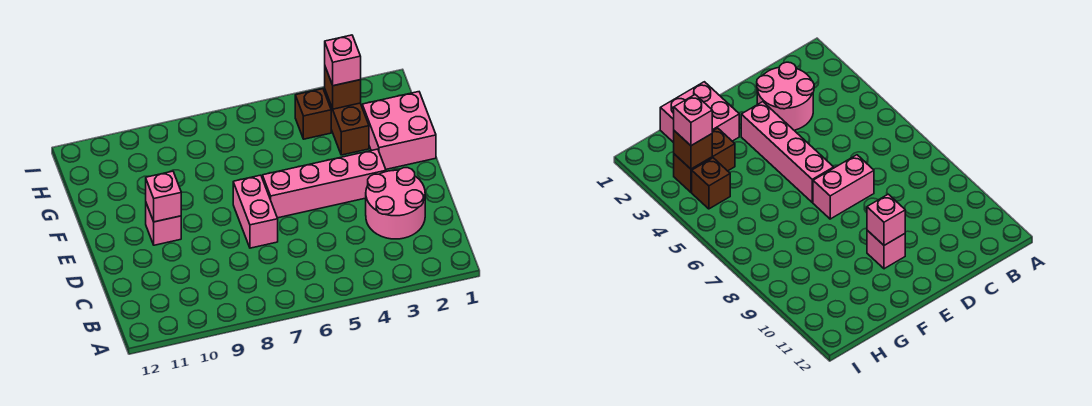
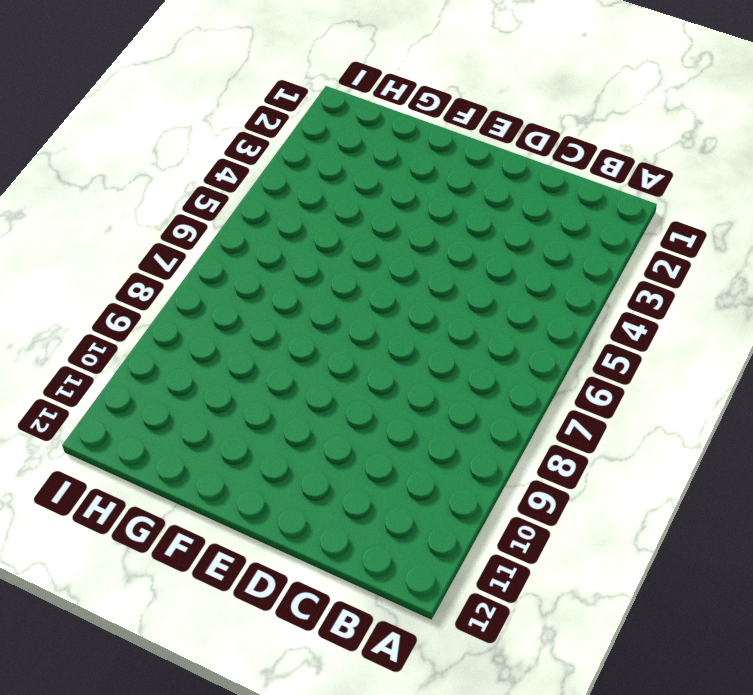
none -> pink round brick C2:D3 level 1
none -> pink brick D7:E7 level 1

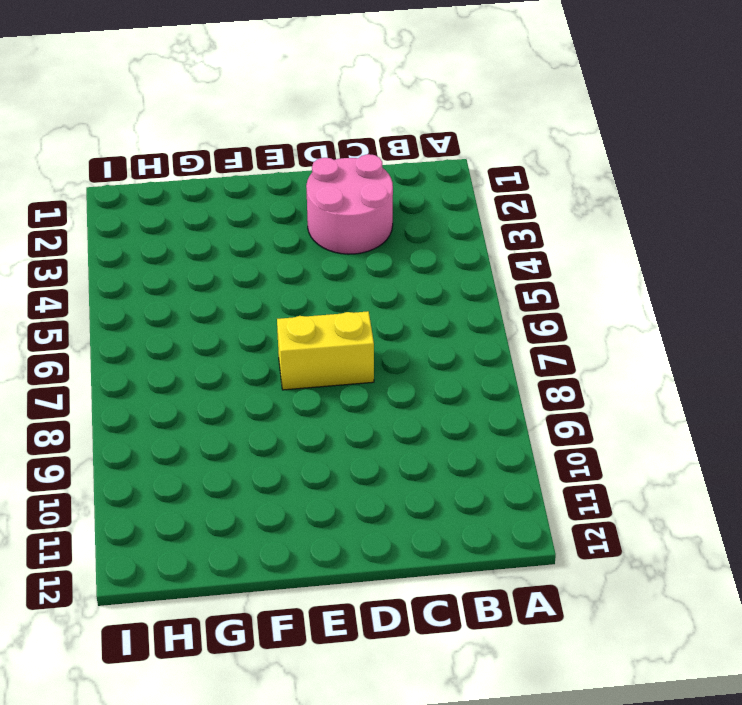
yellow brick D7:E7 level 1 -> pink brick D7:E7 level 1
none -> pink brick E3:E6 level 1
none -> pink brick E10 level 1

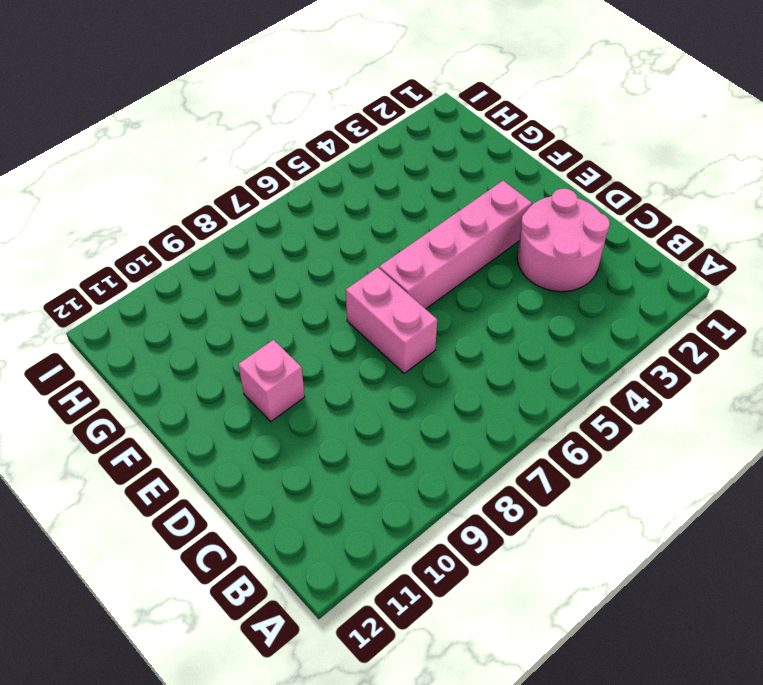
none -> pink brick F1:G2 level 1
none -> brown brick G3:H3 level 1

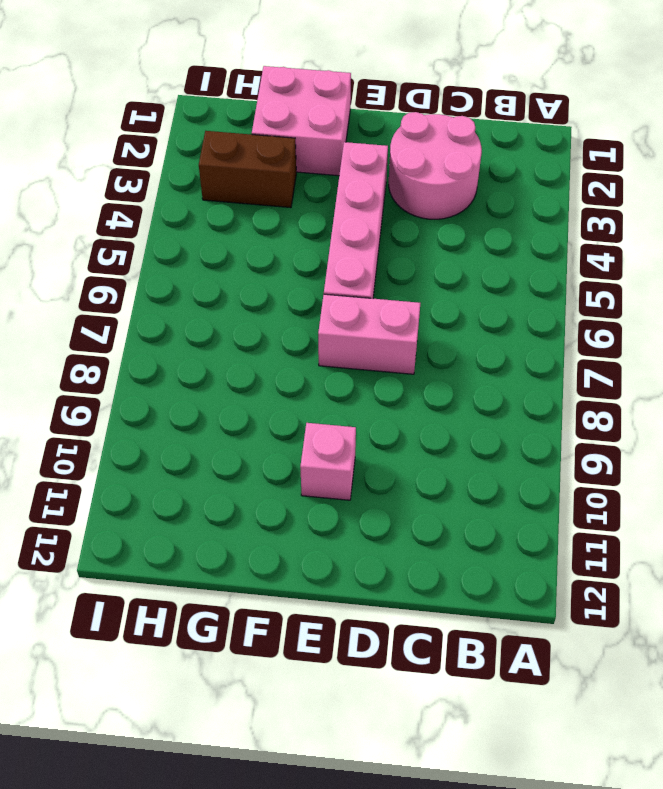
none -> brown brick H4 level 1
none -> pink brick E10 level 2

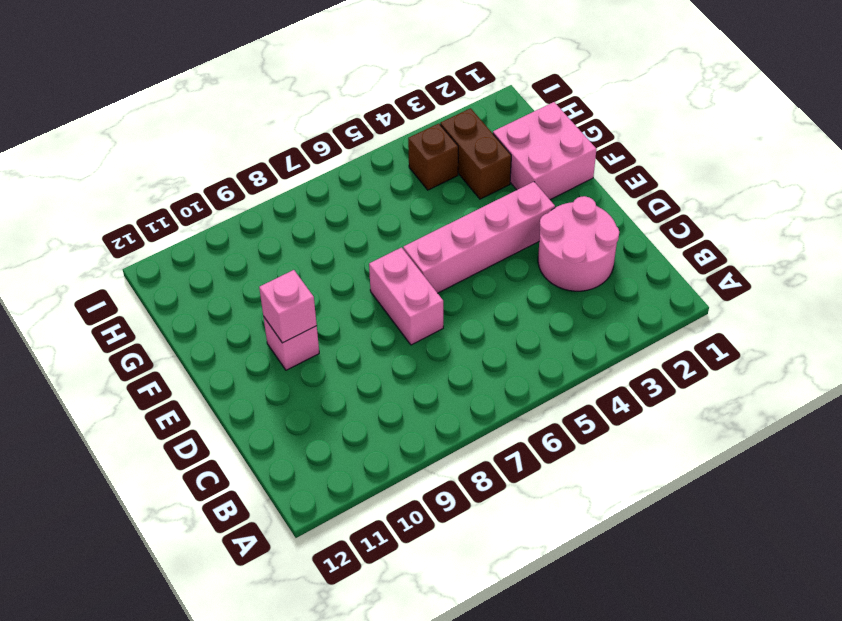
none -> brown brick H3 level 2
none -> pink brick H3 level 3

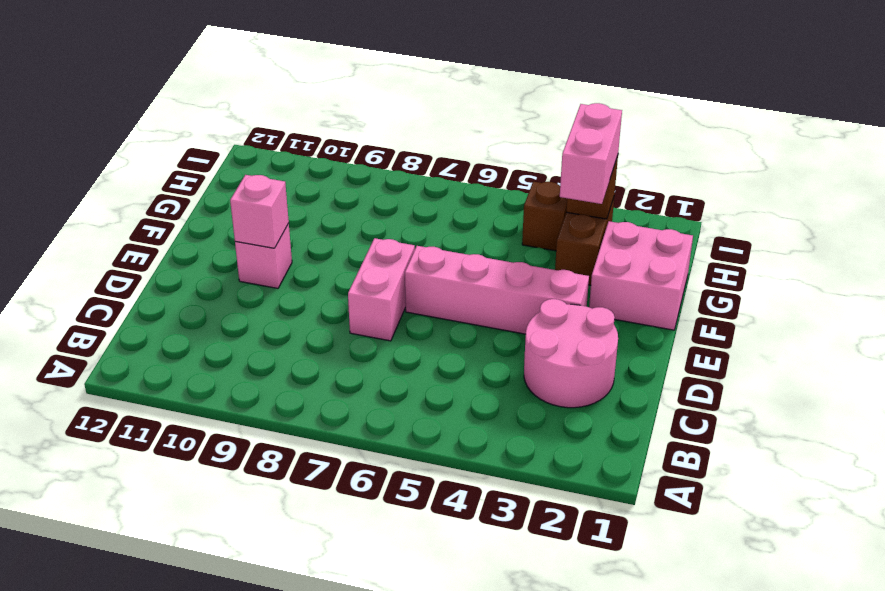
pink brick G3:H3 level 3 -> pink brick H3 level 3

